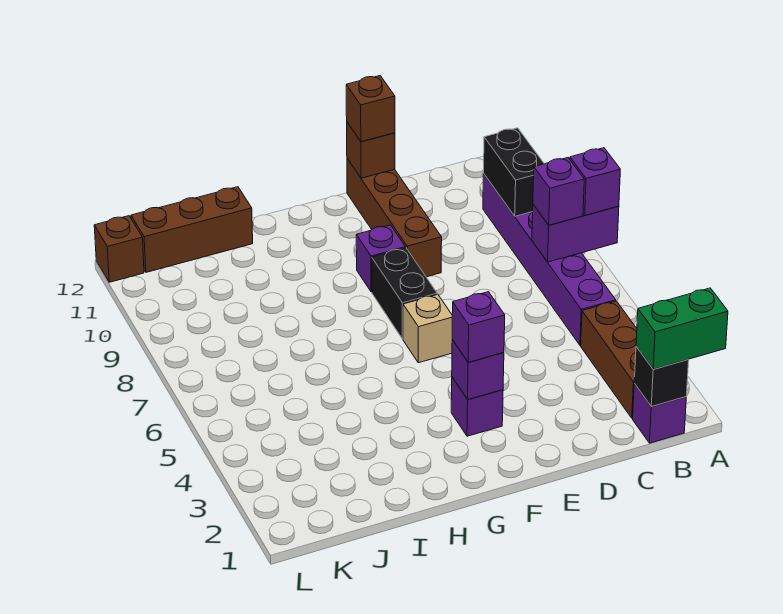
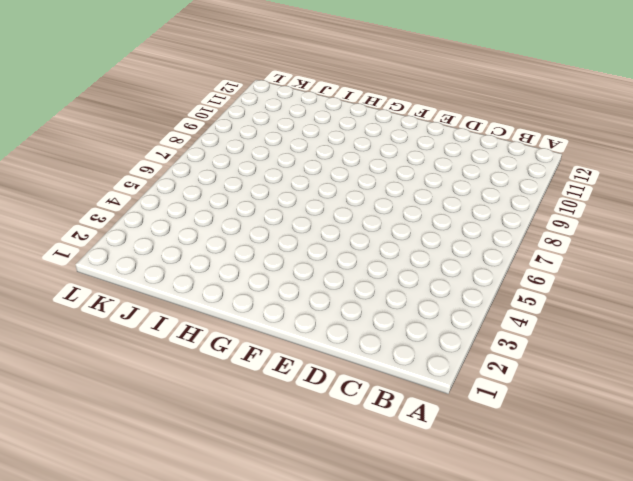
none -> purple brick B1 level 1
none -> brown brick B2:B4 level 1
none -> purple brick B5:B10 level 1

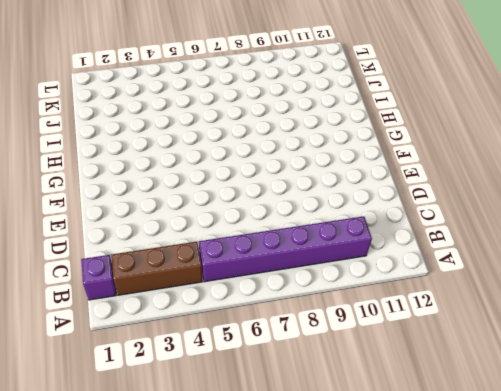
none -> brown brick E9:E12 level 1
none -> purple brick F3 level 1
none -> tan brick F6 level 1

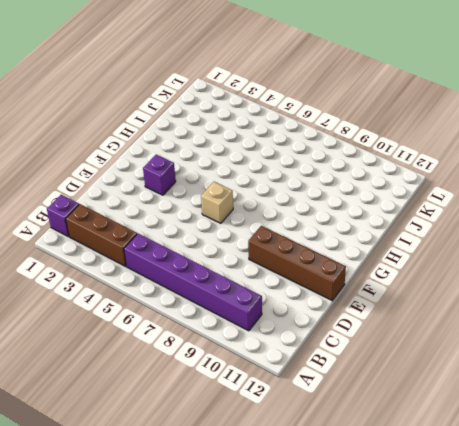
none -> black brick F7:F8 level 1
none -> purple brick F9 level 1
none -> brown brick I12:K12 level 1

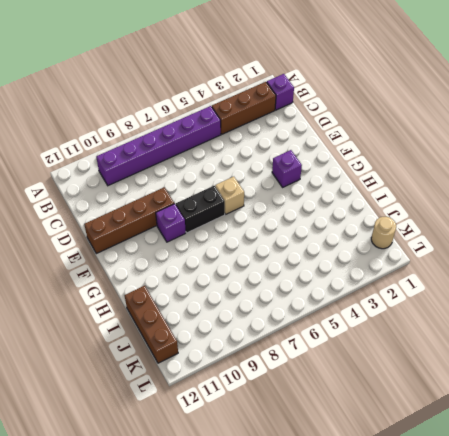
tan round brick K1 level 1 -> none
none -> brown brick L12 level 1
none -> purple brick A7:B7 level 2
none -> black brick B1 level 2

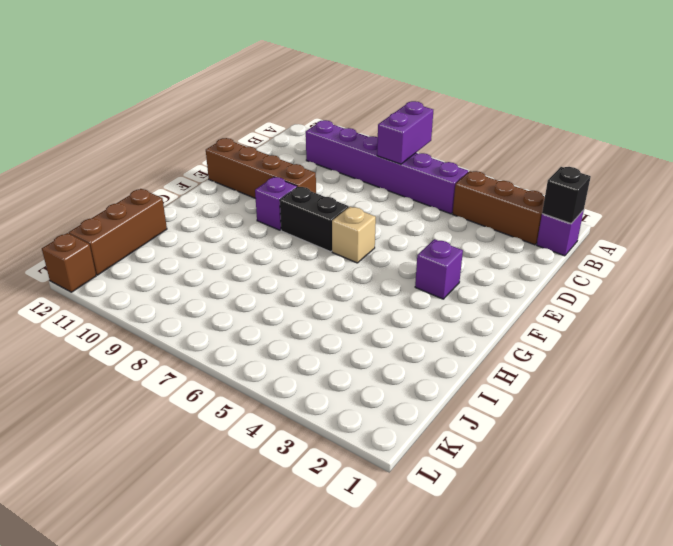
none -> black brick B9:B10 level 2
none -> brown brick E12 level 2
none -> purple brick F3 level 2

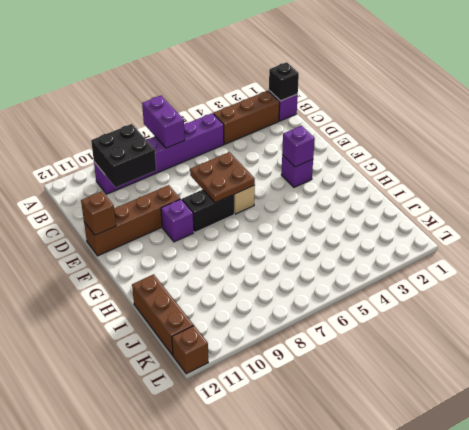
black brick B9:C10 level 2 -> black brick B9:B10 level 2
brown plate E6:F7 level 2 -> none
none -> green brick A1:B1 level 3
none -> purple brick A7 level 3
none -> purple brick B7 level 3

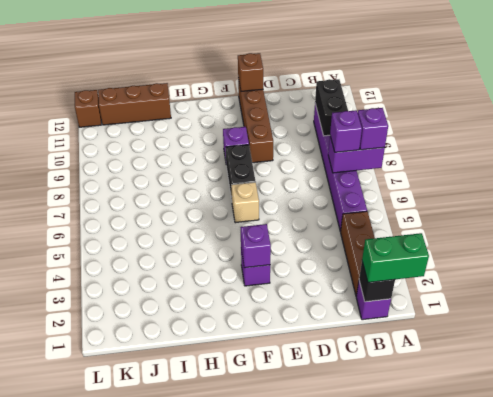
none -> brown brick E12 level 3
none -> purple brick F3 level 3

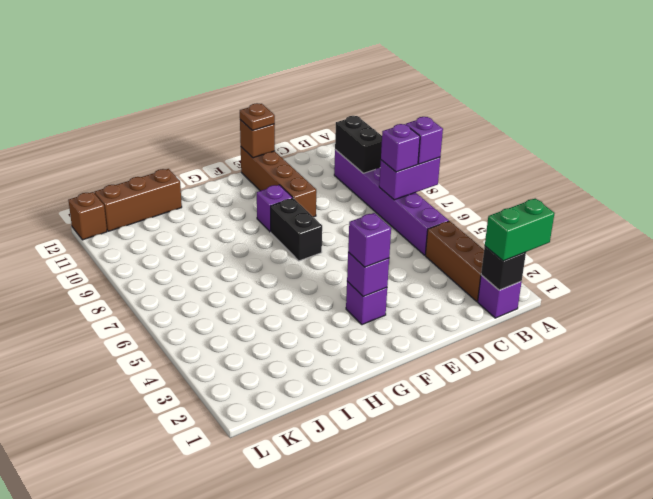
brown plate E12 level 3 -> brown brick E12 level 3
none -> tan brick F6 level 1

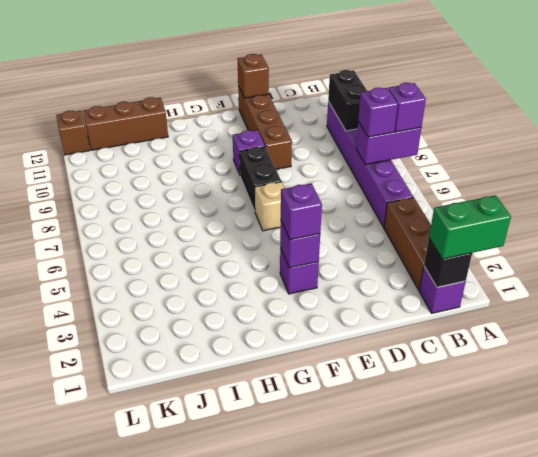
none -> brown brick E12 level 3

